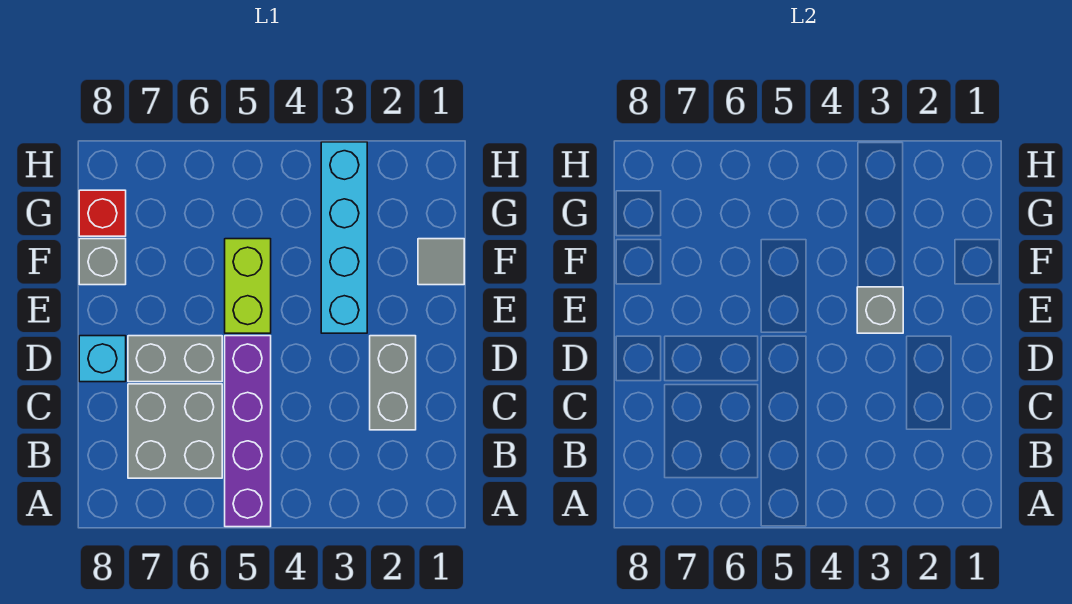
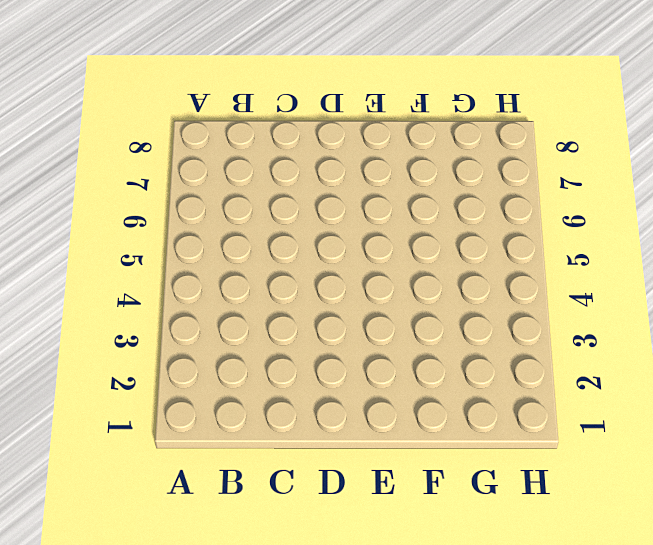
none -> purple brick A5:D5 level 1
none -> grey brick B6:C7 level 1

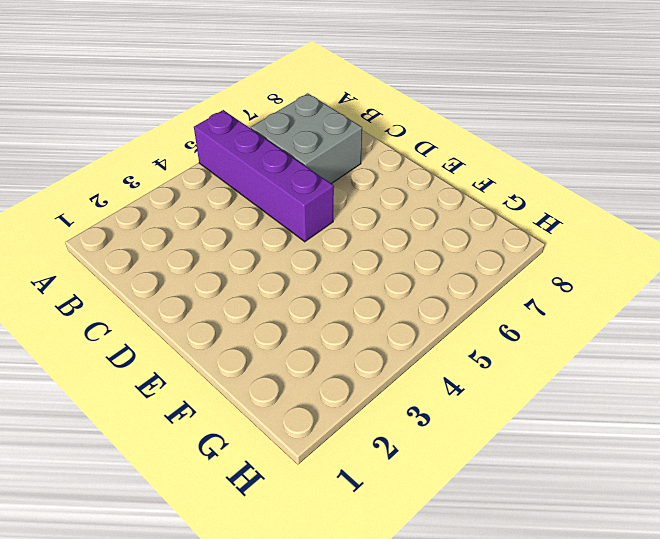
none -> grey brick C2:D2 level 1
none -> grey brick D6:D7 level 1

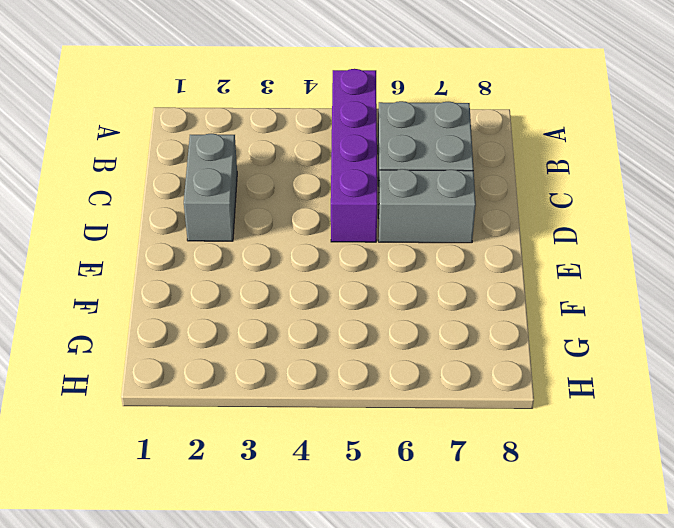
none -> cyan brick D8 level 1
none -> cyan brick E3:H3 level 1

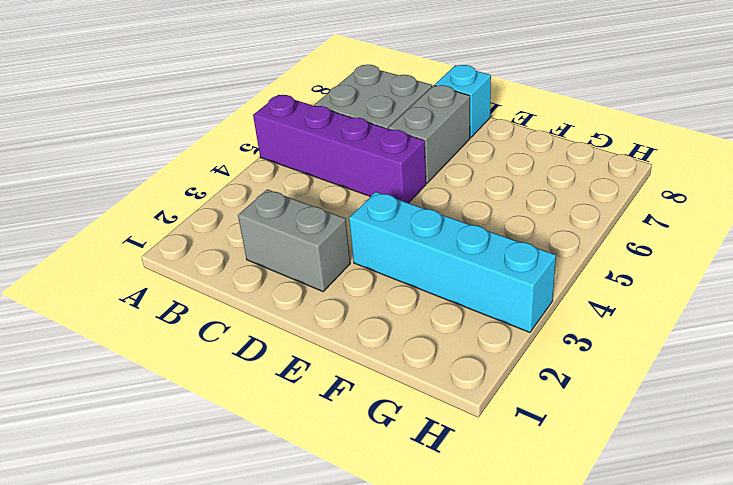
none -> lime brick E5:F5 level 1
none -> grey tile F1 level 1

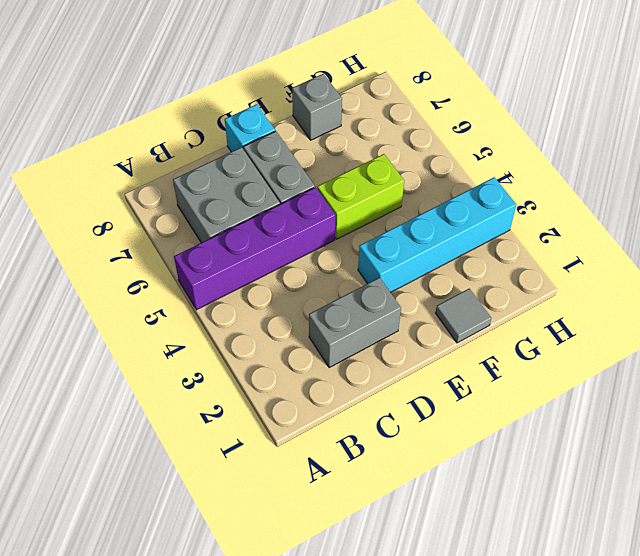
none -> red brick G8 level 1
none -> grey brick E3 level 2

